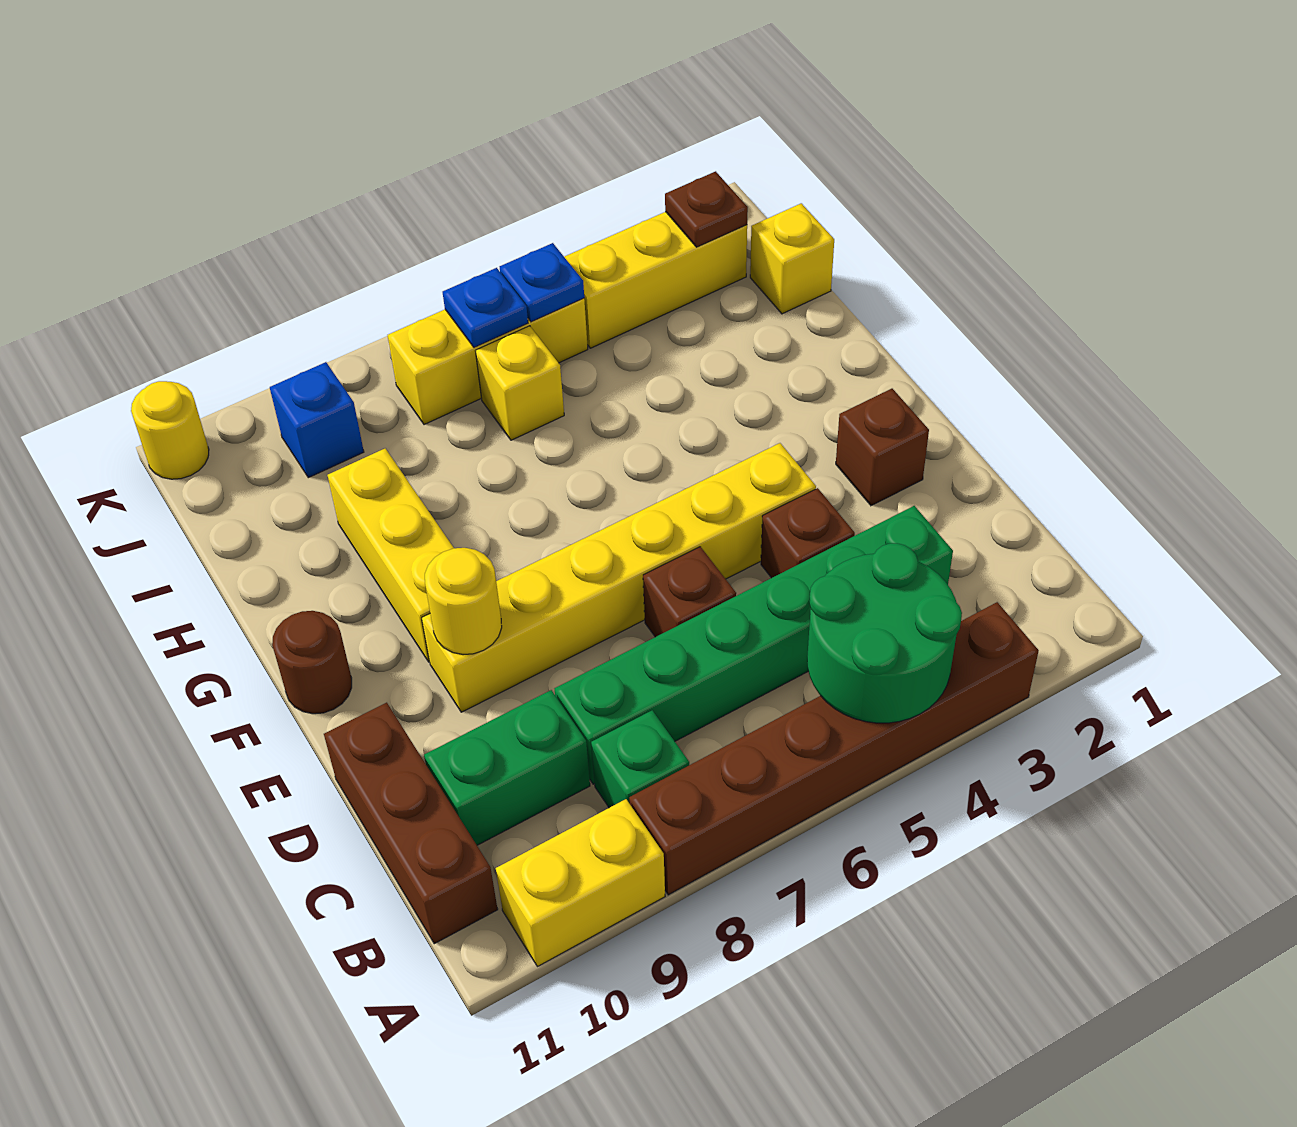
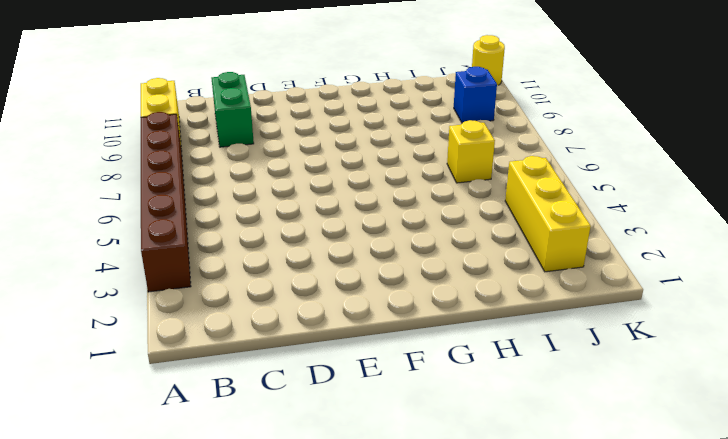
none -> green brick B8 level 1
none -> brown brick B11:D11 level 1
none -> green brick C3:C8 level 1

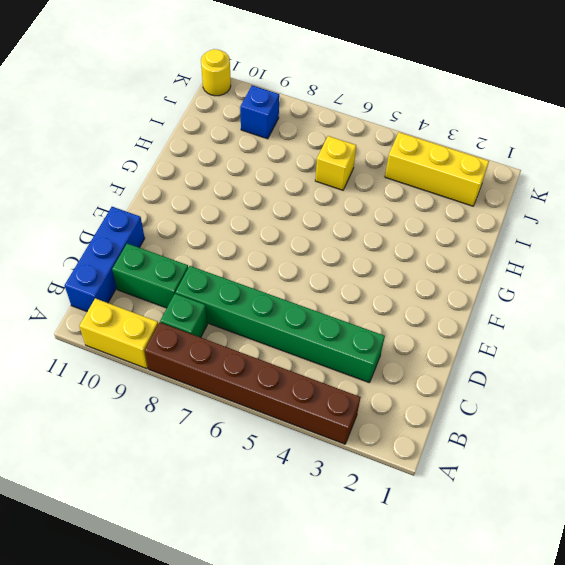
blue brick B11:D11 level 1 -> brown brick B11:D11 level 1
none -> brown brick D4 level 1
none -> brown brick D6 level 1
none -> brown brick E2 level 1

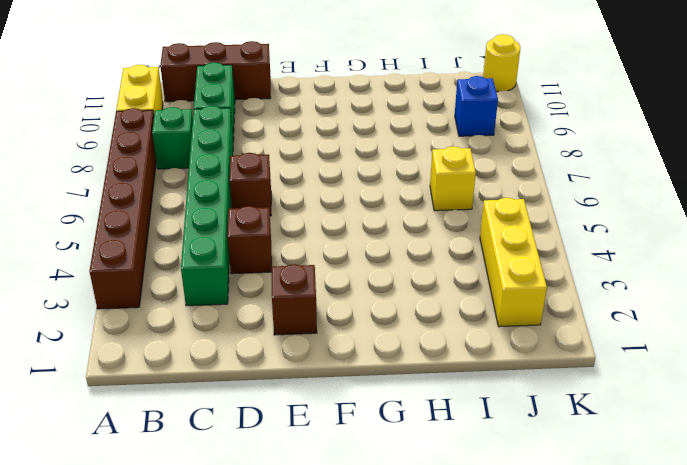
none -> yellow brick E4:E9 level 1
none -> yellow brick F9:H9 level 1
none -> brown round brick F11 level 1

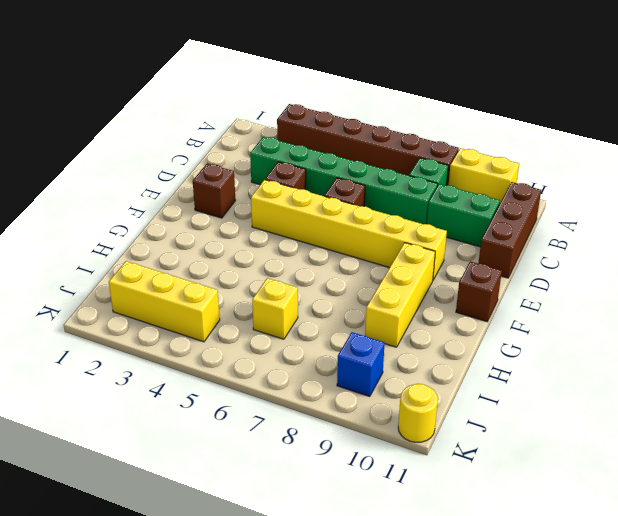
brown brick F11 level 1 -> brown round brick F11 level 1
none -> yellow brick I1 level 1
none -> yellow brick J5:J7 level 1
none -> green round brick A4:B5 level 2

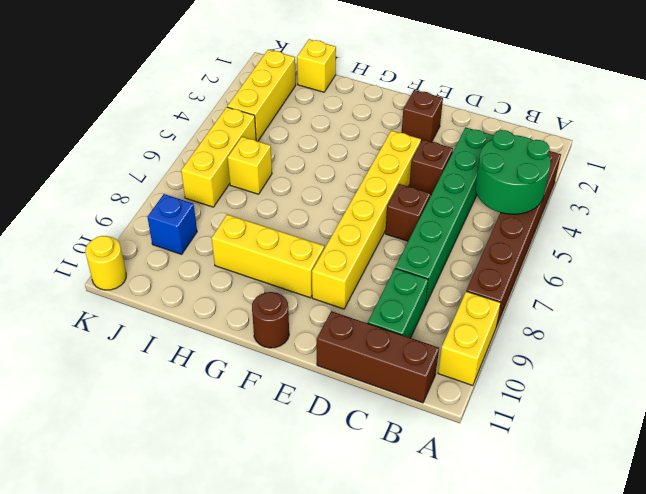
none -> green brick B8 level 1
none -> yellow round brick E9 level 2
none -> brown plate J2 level 2

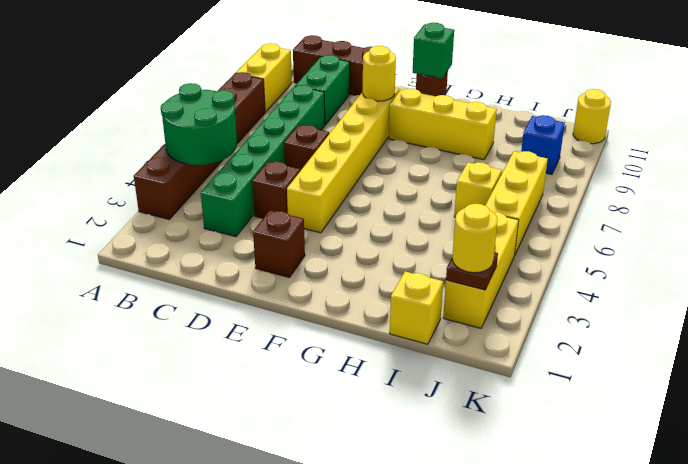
green brick F11 level 2 -> green brick B8 level 1
yellow round brick J2 level 3 -> none
none -> blue plate J5 level 2
none -> blue plate J6 level 2

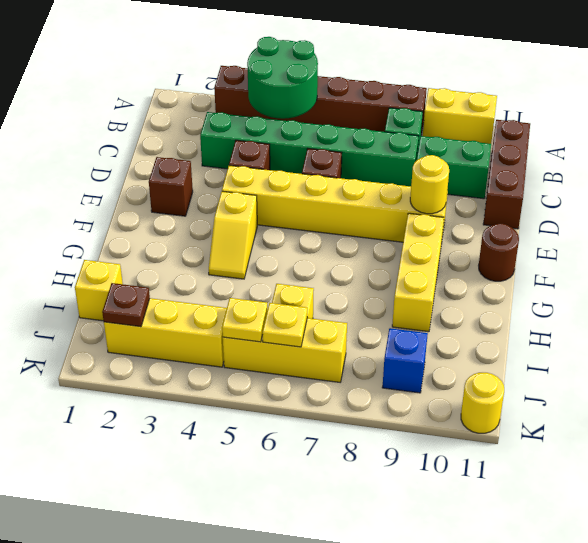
yellow slope F4:G4 level 1 top F -> none
yellow plate J5 level 2 -> blue plate J5 level 2
yellow plate J6 level 2 -> blue plate J6 level 2

